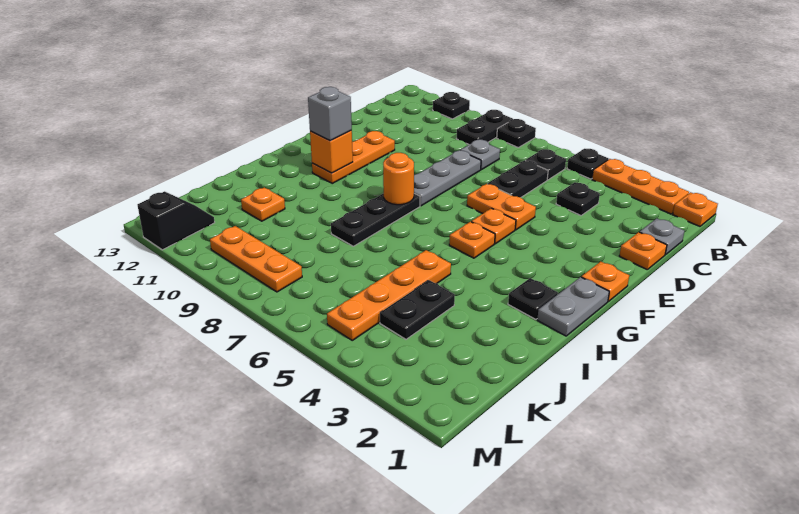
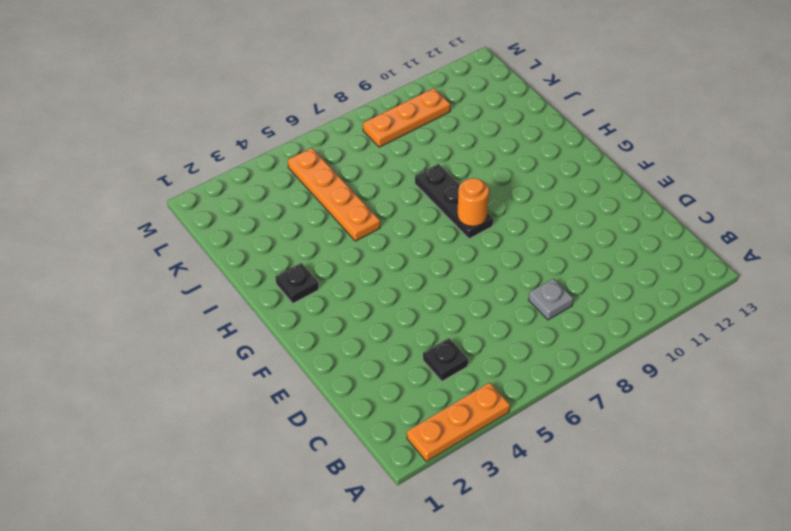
none -> orange plate A1 level 1
none -> black plate A5 level 1
none -> black plate A8 level 1

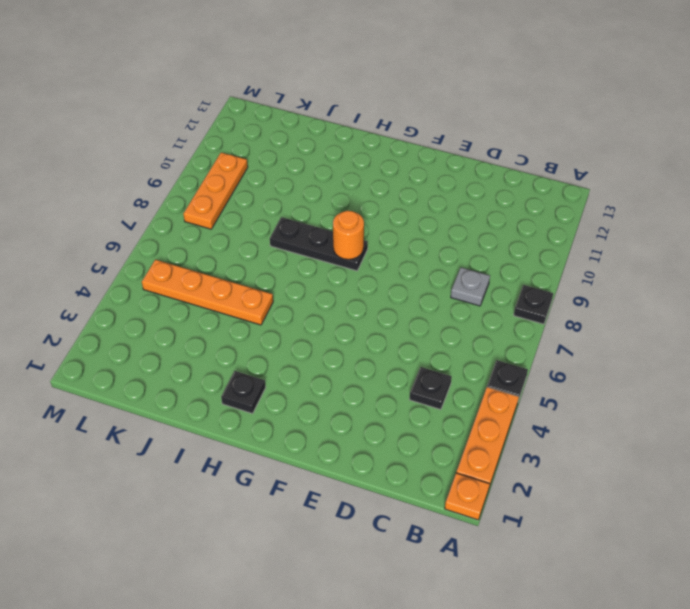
none -> black plate A9:B9 level 1
none -> black plate A11 level 1
none -> black plate B6 level 1

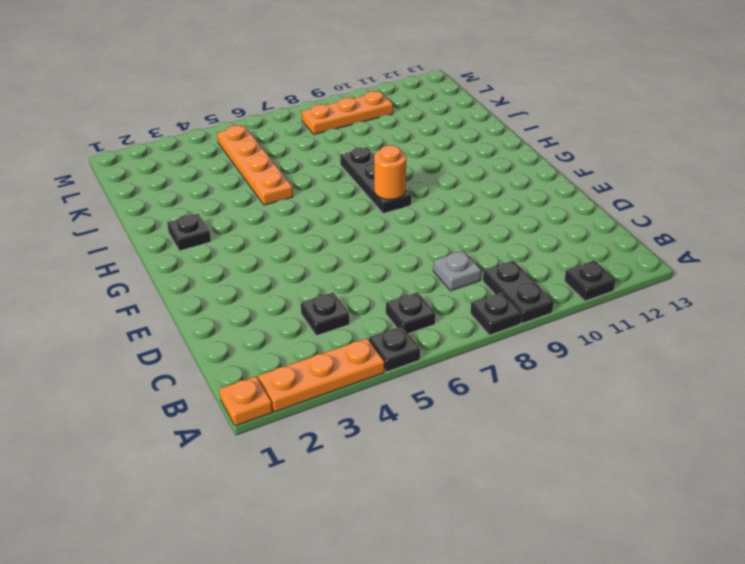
none -> grey plate C1 level 1
none -> black plate C6:D6 level 1
none -> orange plate D1 level 1

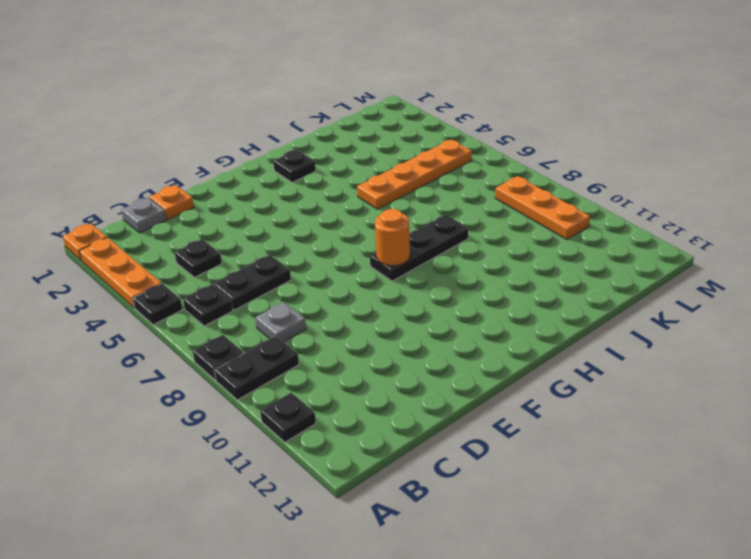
none -> grey plate D8:F8 level 1
none -> orange plate E5:E6 level 1
none -> orange plate E11:G11 level 1

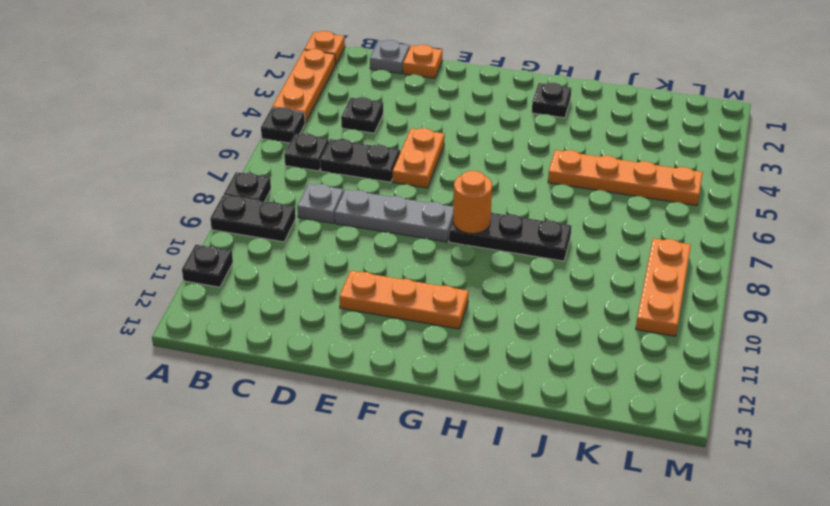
none -> orange plate F1 level 1
none -> orange plate F5 level 1
none -> grey plate G1:H1 level 1

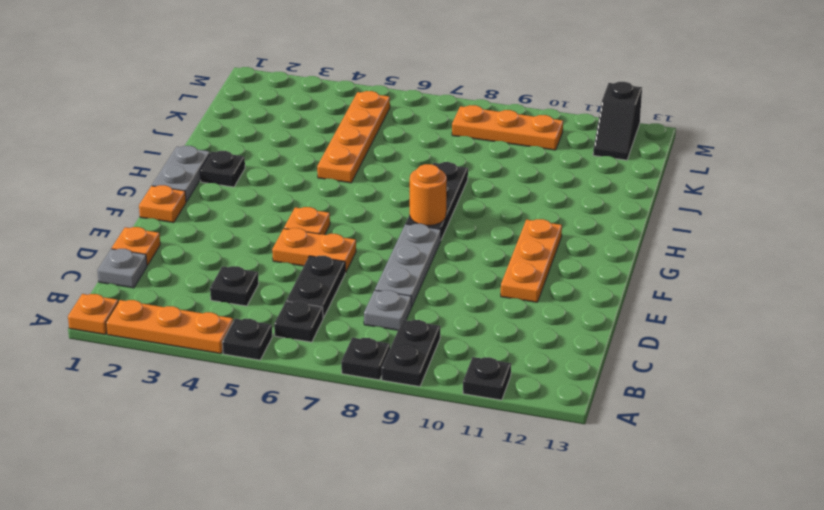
none -> orange plate G5 level 1
none -> black plate J4:K4 level 1
none -> orange plate J11 level 1

